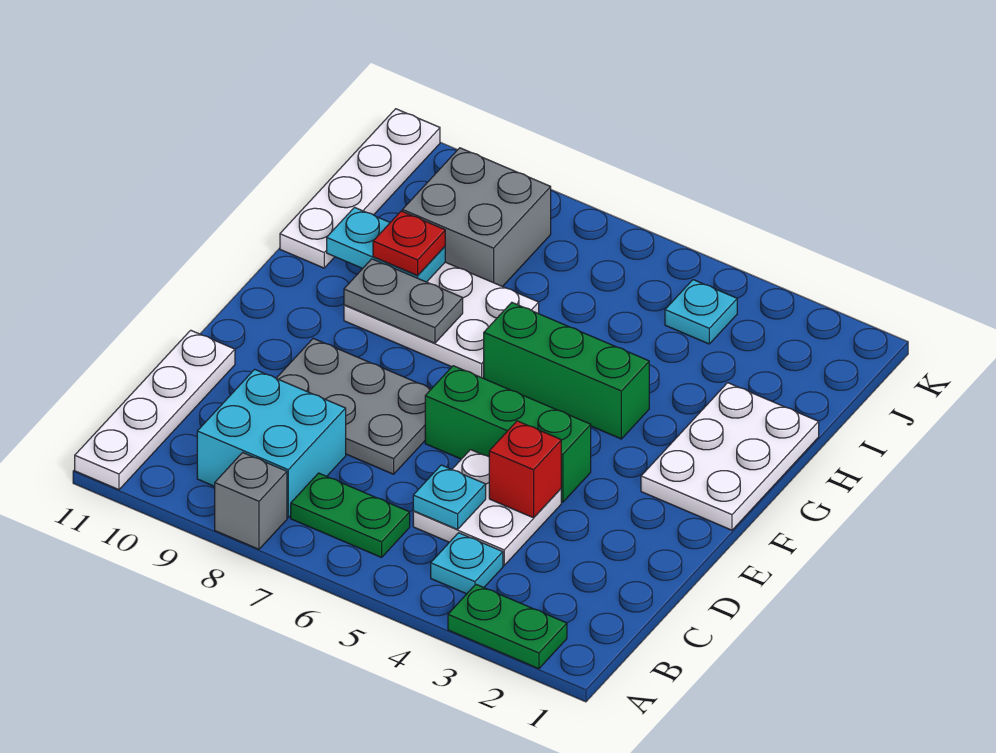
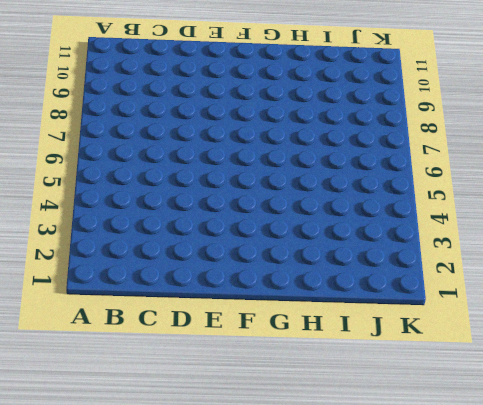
none -> green plate A2:A3 level 1
none -> grey brick A8 level 1
none -> white plate A11:D11 level 1

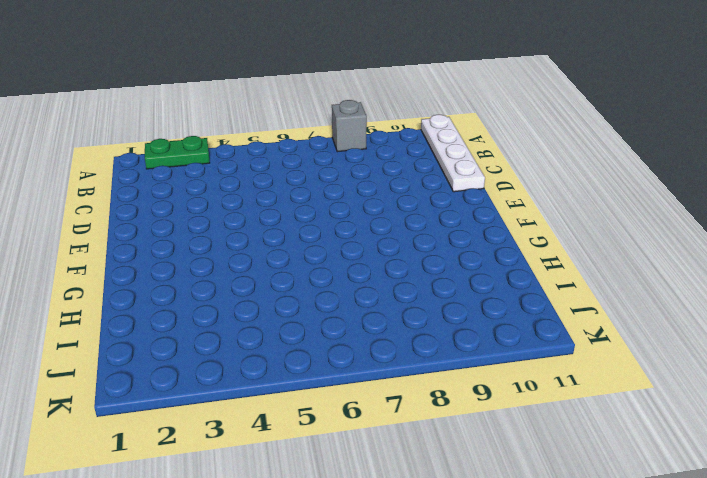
none -> cyan plate B4 level 1
none -> green plate B6:B7 level 1
none -> cyan brick B8:C9 level 1

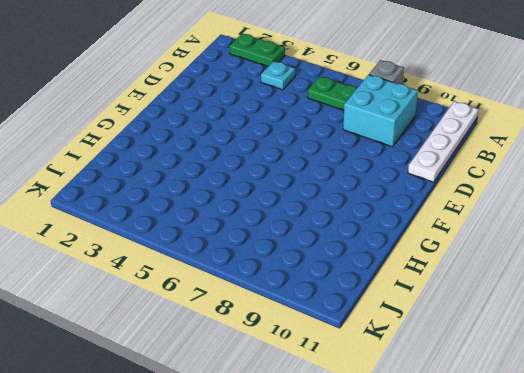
none -> white plate C4:D5 level 1
none -> grey plate D7:E9 level 1
none -> green brick E4:E6 level 1

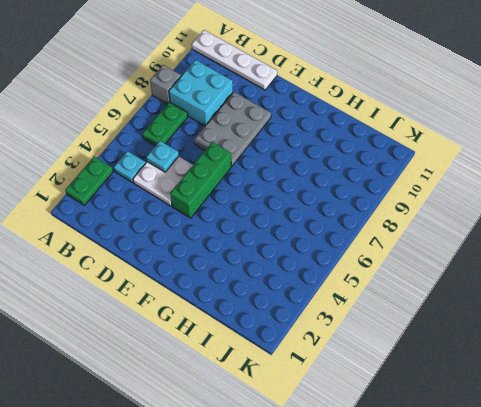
none -> white plate F1:H2 level 1
none -> green brick G4:G6 level 1
none -> white plate G7:H9 level 1

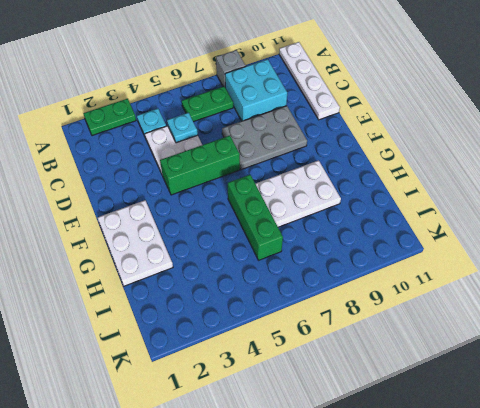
green brick G6:I6 level 1 -> green brick G4:G6 level 1
none -> white plate H11:K11 level 1
none -> grey brick I8:J9 level 1
none -> cyan plate J4 level 1

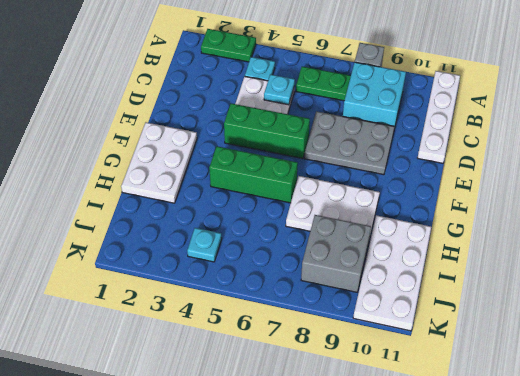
white plate H10:K11 level 1 -> white plate H11:K11 level 1
none -> red brick D4 level 2
none -> grey plate G8:G9 level 2
none -> cyan plate H9:H10 level 2

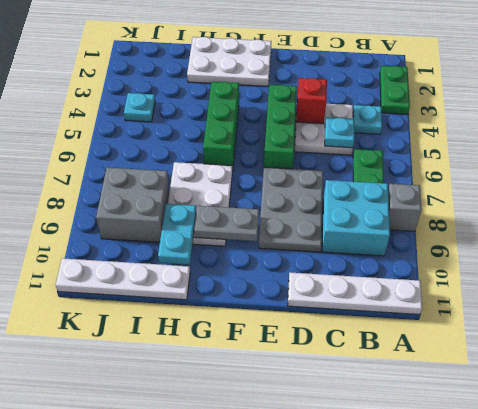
grey plate F9:G9 level 2 -> grey plate G8:G9 level 2
none -> red plate H9 level 3

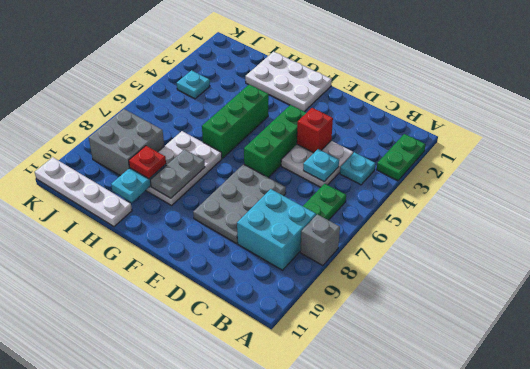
none -> white plate A11:D11 level 1

